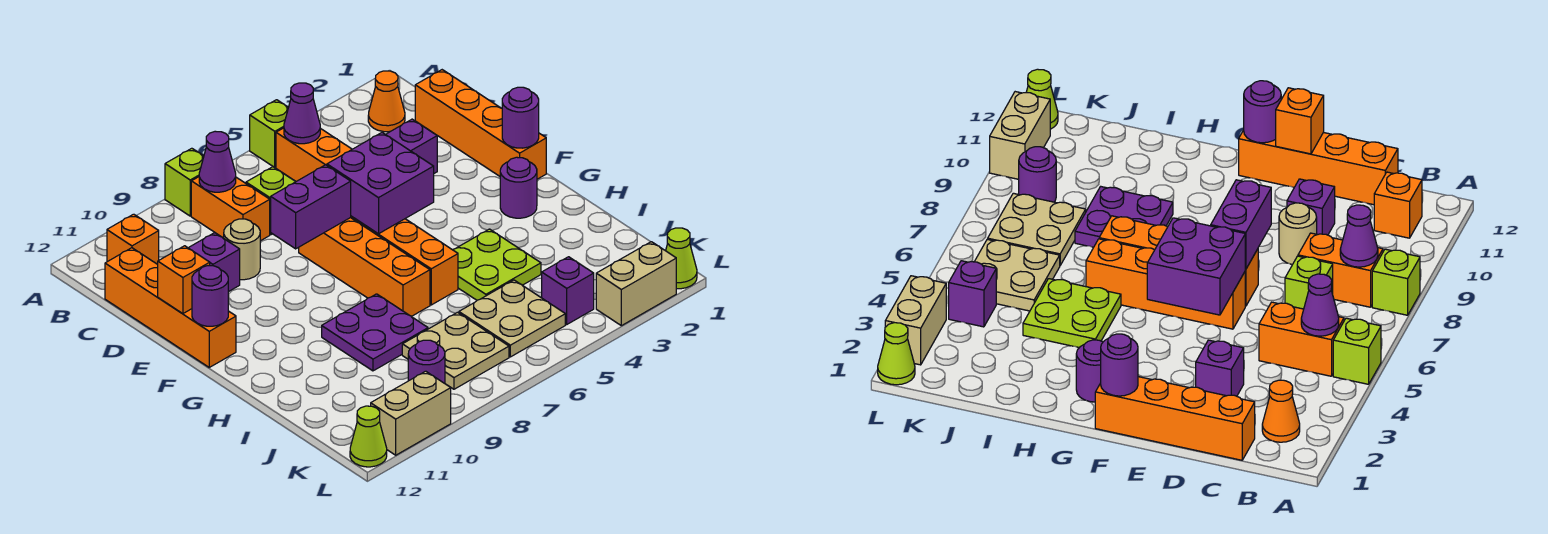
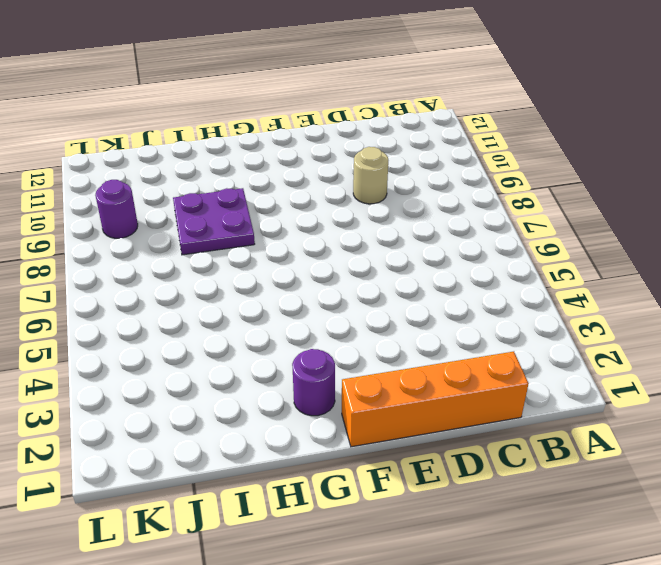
none -> lime brick A5 level 1
none -> lime brick A8 level 1
none -> orange cone B2 level 1
none -> orange brick B5:C5 level 1

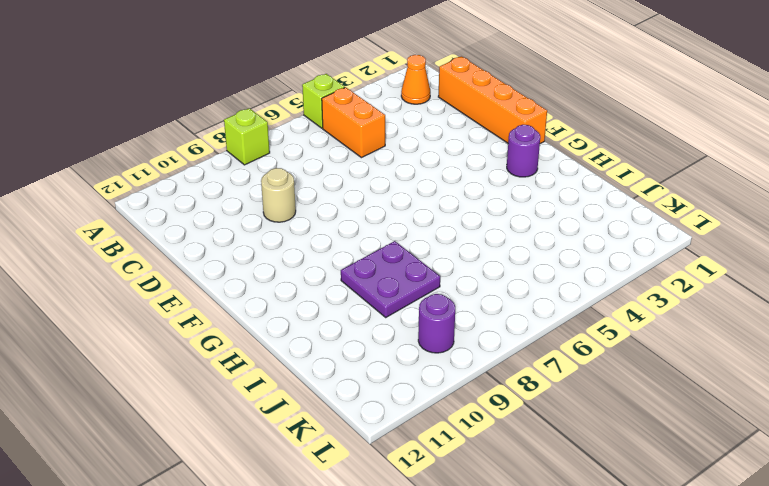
none -> orange brick B8:C8 level 1
none -> orange brick B11 level 1
none -> lime brick C7 level 1
none -> orange brick C12:F12 level 1

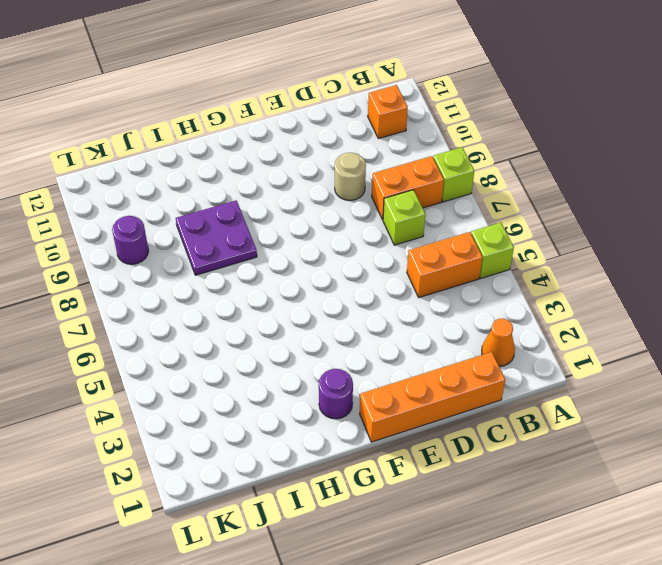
none -> orange brick C12:F12 level 1
none -> purple brick D3 level 1
none -> purple brick D10 level 1
none -> orange brick E6:H6 level 1

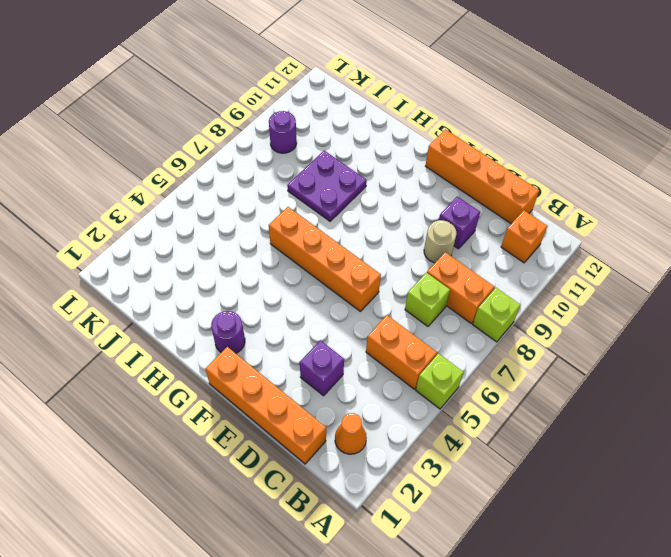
none -> orange brick E7:H7 level 1
none -> lime plate H4:I5 level 1
none -> tan plate J5:K6 level 1
none -> tan plate J7:K8 level 1

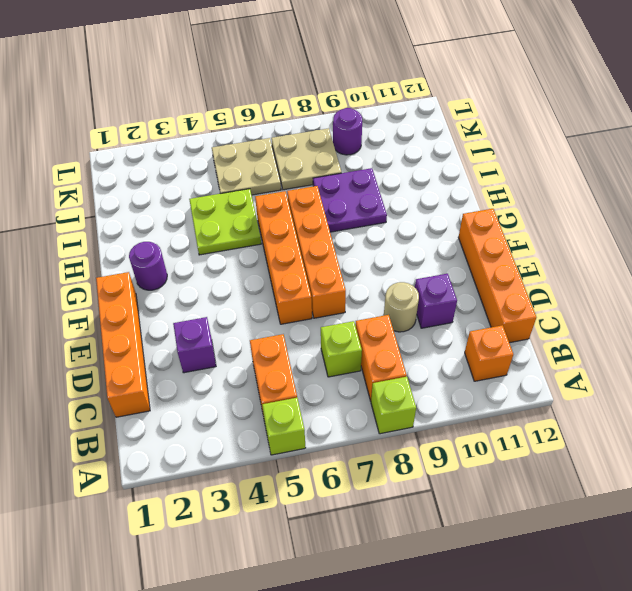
none -> orange cone B2 level 1
none -> purple brick K4 level 1
none -> lime cone L1 level 1
none -> tan brick L2:L3 level 1

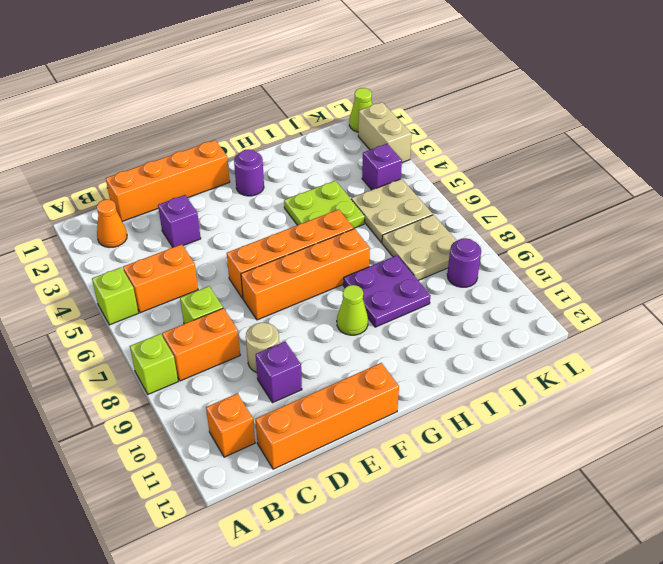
lime cone G9 level 1 -> lime cone L12 level 1
none -> tan brick L10:L11 level 1
none -> purple cone B5 level 2
none -> purple cone B8 level 2
none -> purple brick E5:F6 level 2

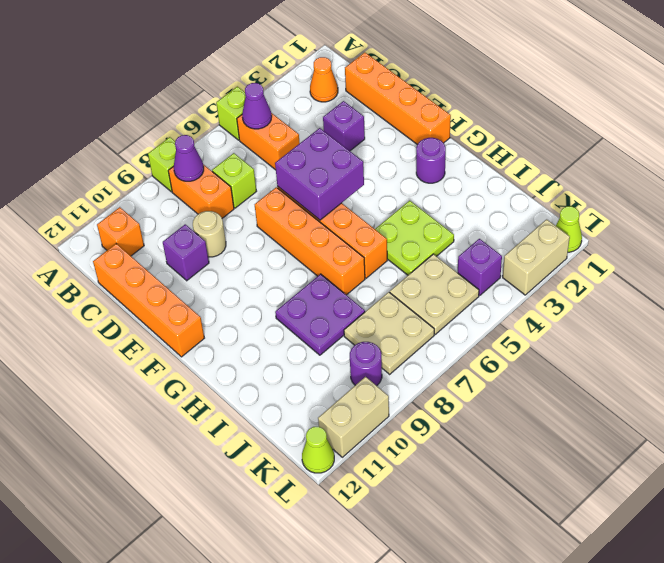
none -> purple brick E7:E8 level 2
none -> orange brick E12 level 2
none -> purple round brick F1 level 2
none -> purple round brick F12 level 2

